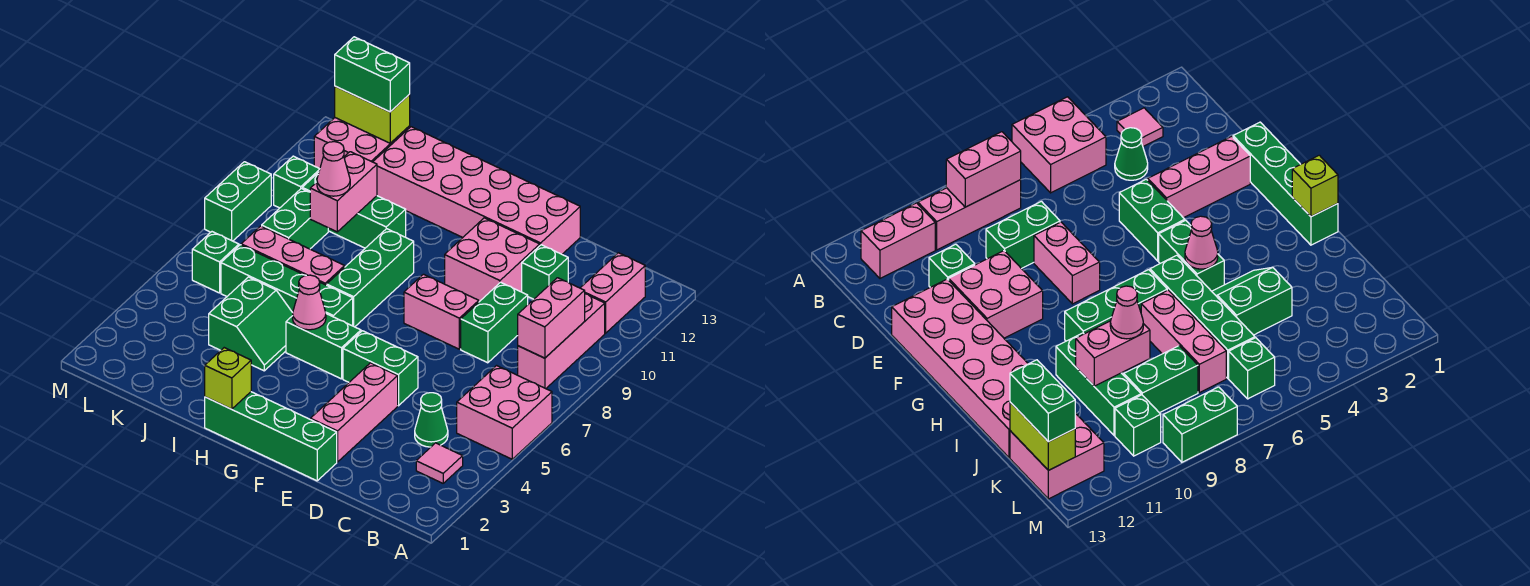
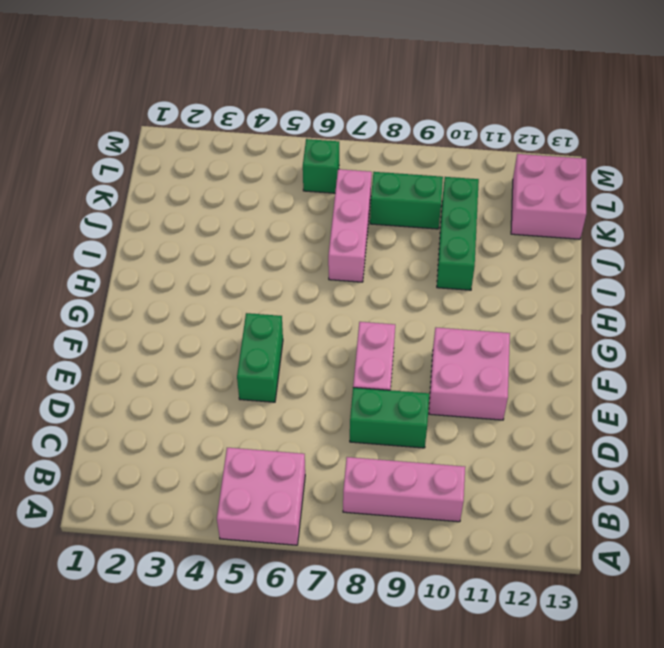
none -> pink tile B3 level 1
none -> pink brick B11:B12 level 1
none -> green cone C4 level 1
none -> green brick D11 level 1

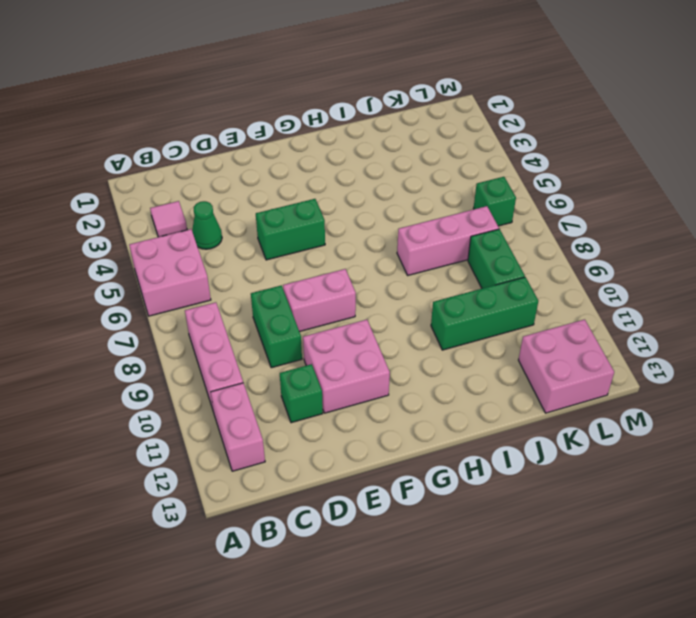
none -> green brick E1:H1 level 1
none -> pink brick E2:E4 level 1
none -> pink brick E12:J13 level 1
none -> green brick G5:H5 level 1

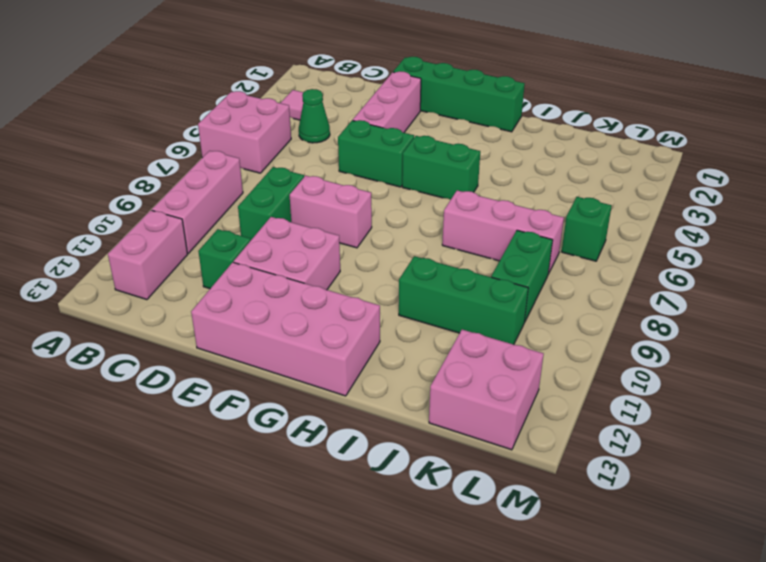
pink brick E12:H13 level 1 -> pink brick E12:J13 level 1
none -> green brick H6:K6 level 1
none -> green brick H7:H9 level 1
none -> green slope I4:J5 level 1 top J
none -> green brick L10 level 1

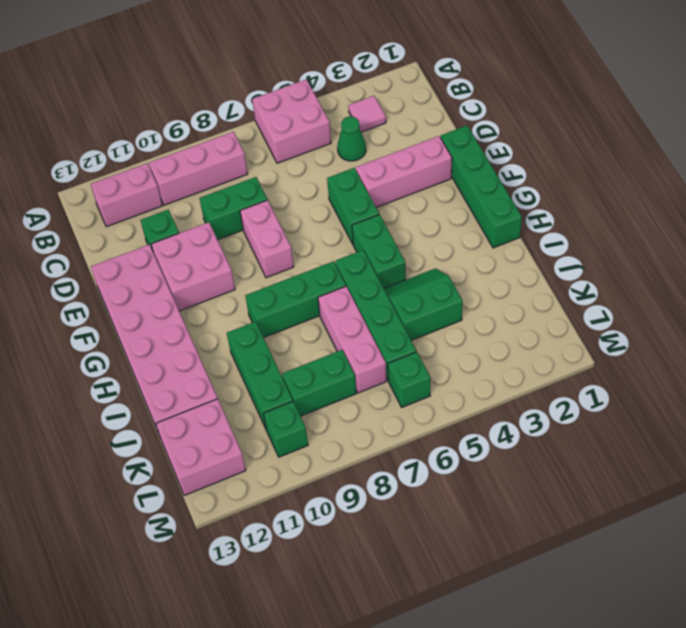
none -> green brick M8:M9 level 1
none -> pink brick B8:B9 level 2
none -> lime brick H1 level 2
none -> pink cone H5 level 2

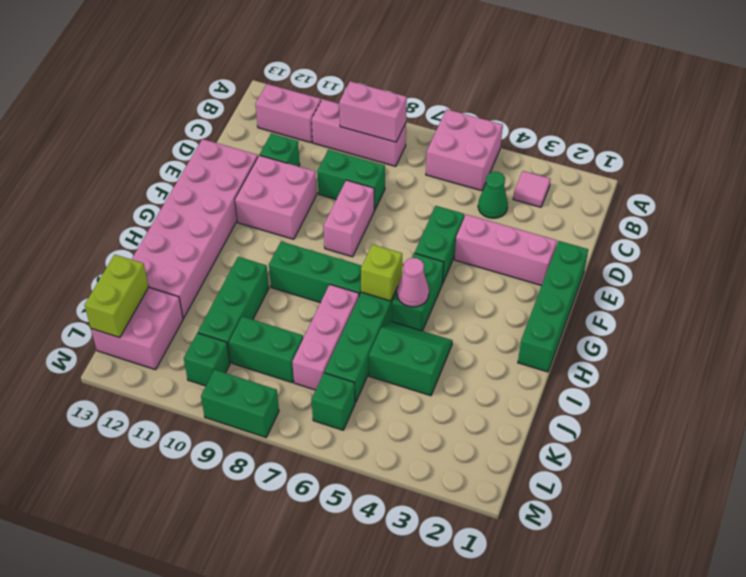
lime brick H6 level 2 -> lime brick H1 level 2
none -> pink brick J9:J10 level 2
none -> pink cone J9 level 3
none -> green brick K13:L13 level 3

